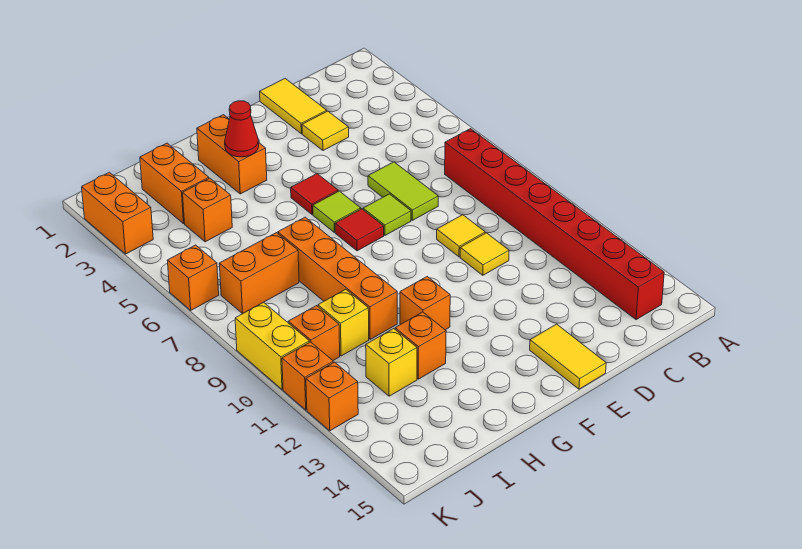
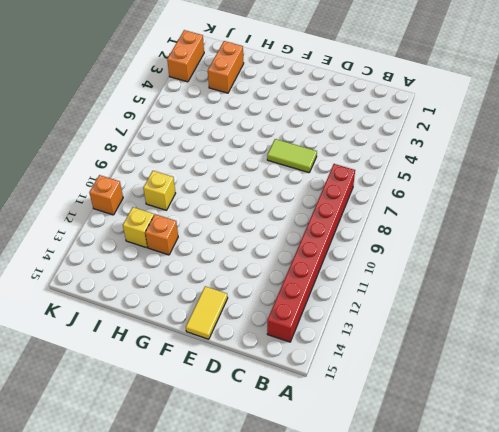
lime tile D6:E6 level 1 -> lime tile D6:D7 level 1
none -> yellow tile D1:D2 level 1
none -> yellow tile D3 level 1
none -> yellow tile D9 level 1

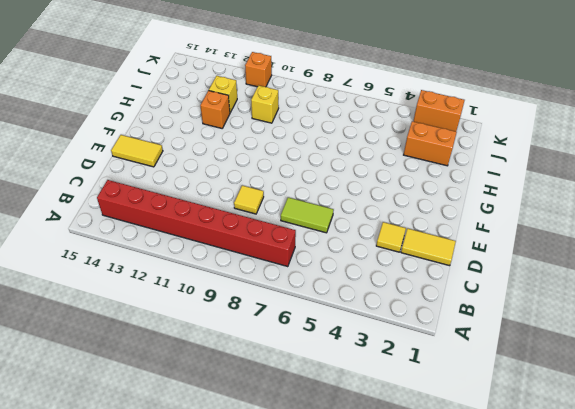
none -> yellow tile D10 level 1
none -> lime tile E7 level 1
none -> red tile F5 level 1

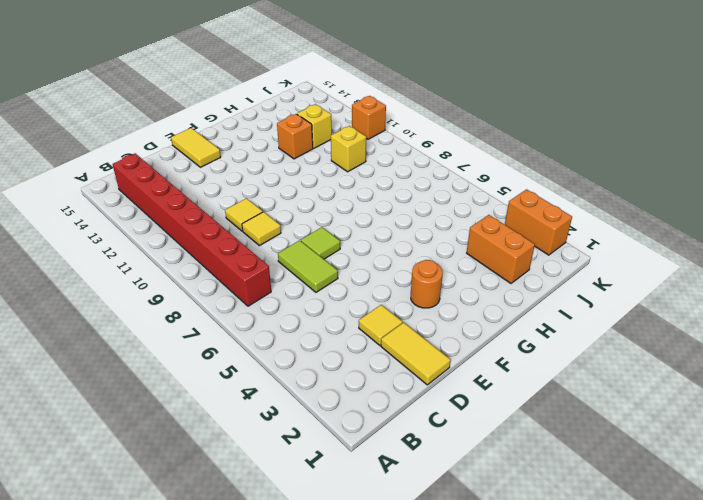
orange round brick F3 level 1 -> none
none -> red tile F5 level 1
none -> lime tile F6 level 1
none -> red tile F7 level 1

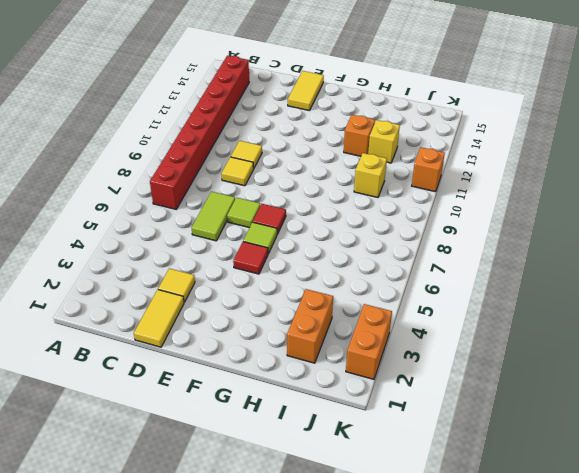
none -> orange brick G2:G3 level 1
none -> orange brick G11 level 1
none -> orange brick H7:H10 level 1

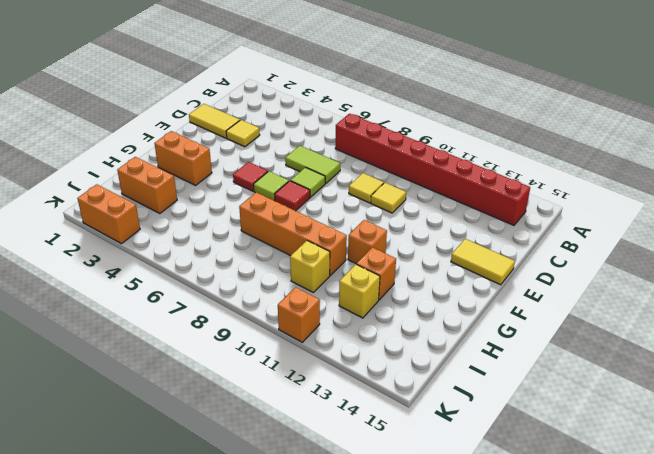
none -> orange brick I4 level 1
none -> orange brick I7:J7 level 1
none -> orange brick J10 level 1

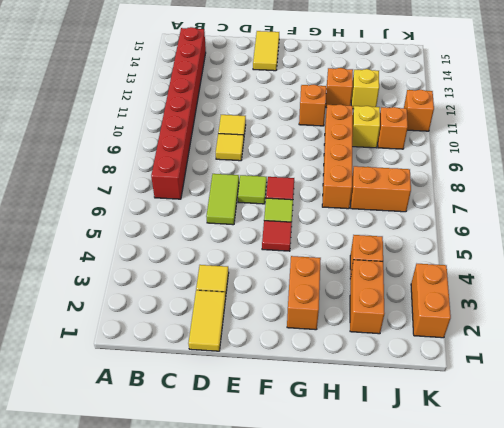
none -> orange brick K6 level 1
none -> yellow brick K9:K10 level 1
none -> orange brick K12 level 1

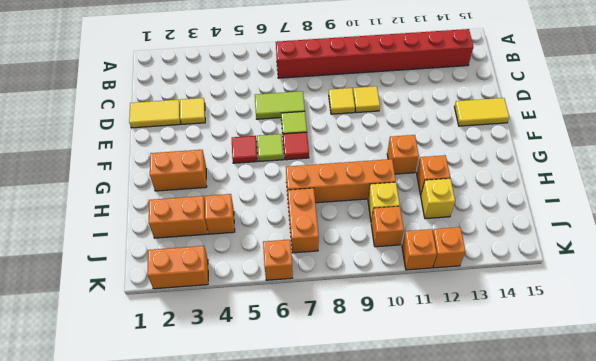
none -> yellow brick K9:K10 level 1
none -> red cone G3 level 2

